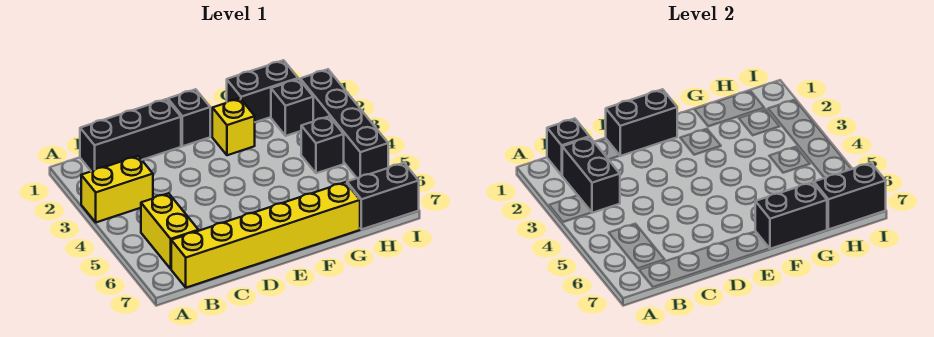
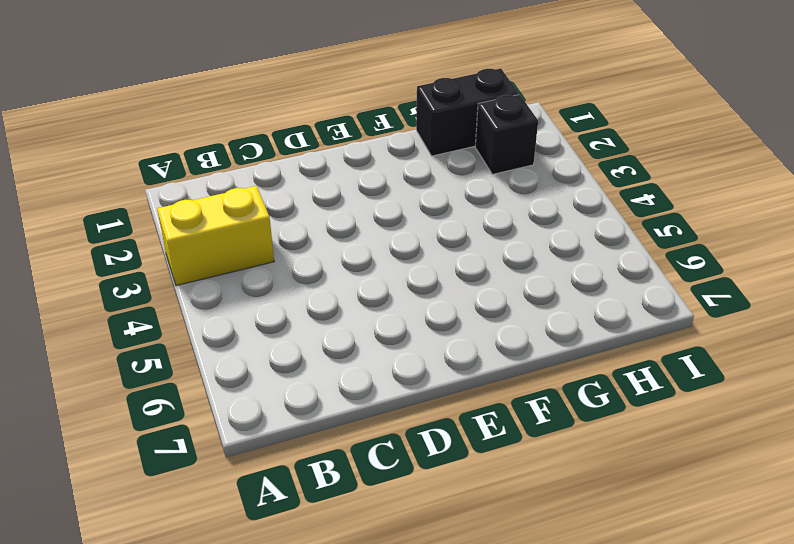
none -> black brick B1:D1 level 1
none -> yellow brick B5:B6 level 1
none -> yellow brick B7:G7 level 1

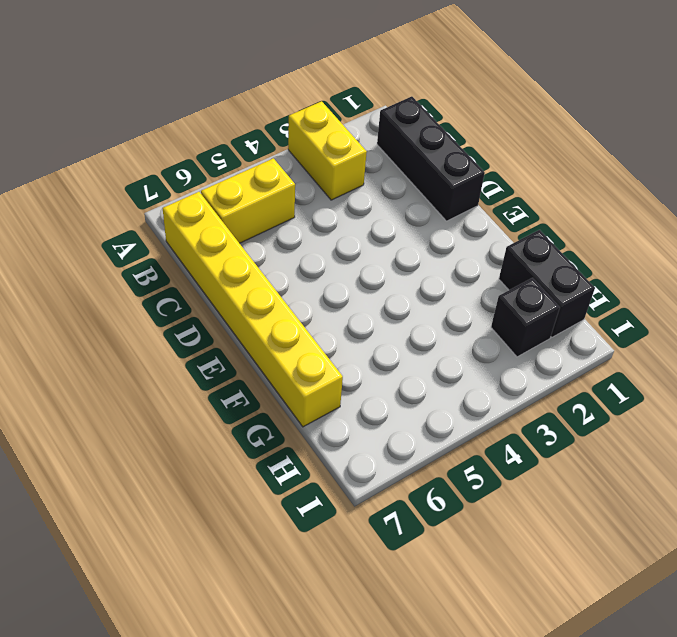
none -> black brick E1 level 1
none -> yellow brick F2 level 1
none -> black brick H4 level 1

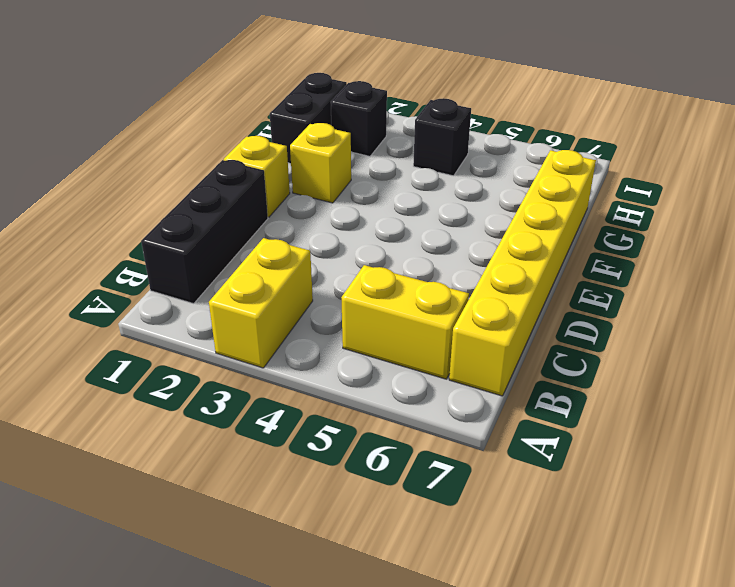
yellow brick E1 level 1 -> black brick E1 level 1
none -> black brick H7:I7 level 1
none -> black brick I2:I5 level 1
none -> black brick B1 level 2

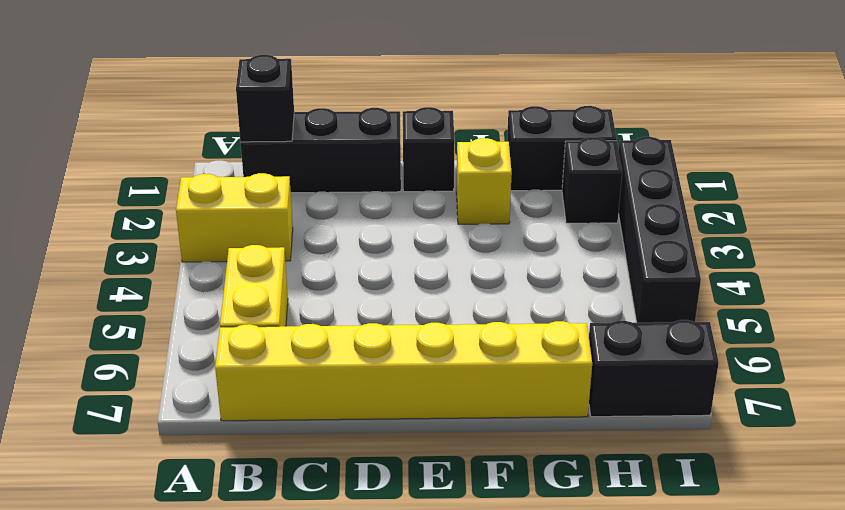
none -> black brick H4 level 1
none -> black brick B2:B3 level 2
none -> black brick D1:E1 level 2

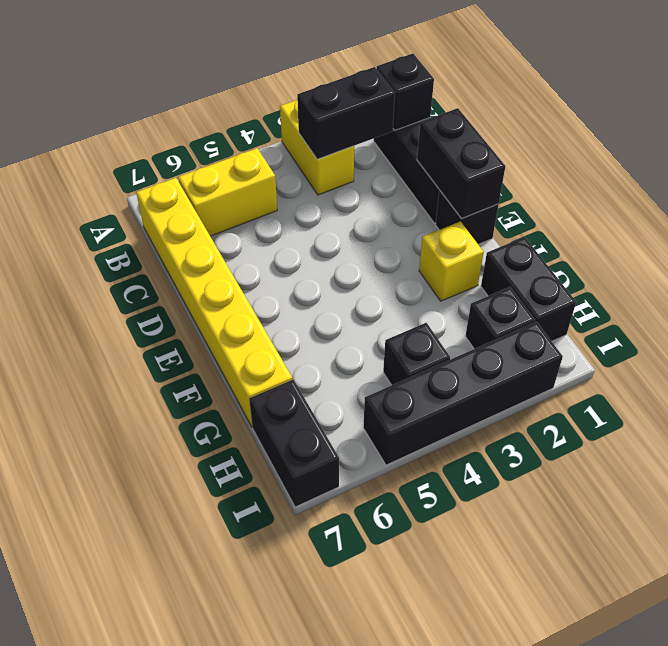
none -> black brick F7:G7 level 2
none -> black brick H7:I7 level 2

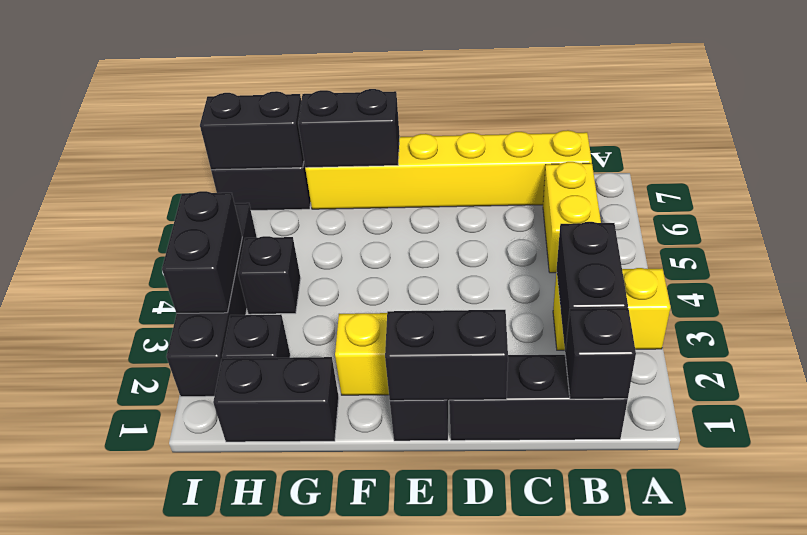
black brick I3:I4 level 2 -> none

